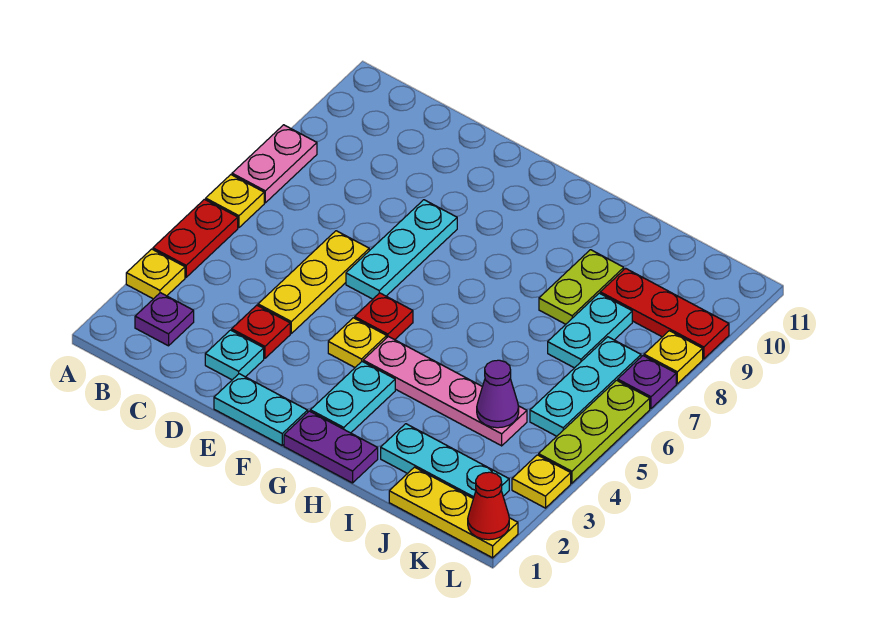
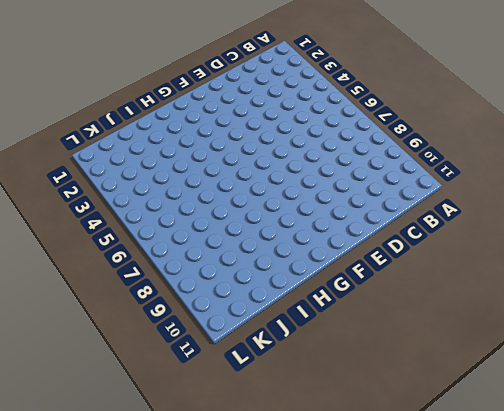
none -> yellow plate A3 level 1
none -> red plate A4:A5 level 1
none -> yellow plate A6 level 1

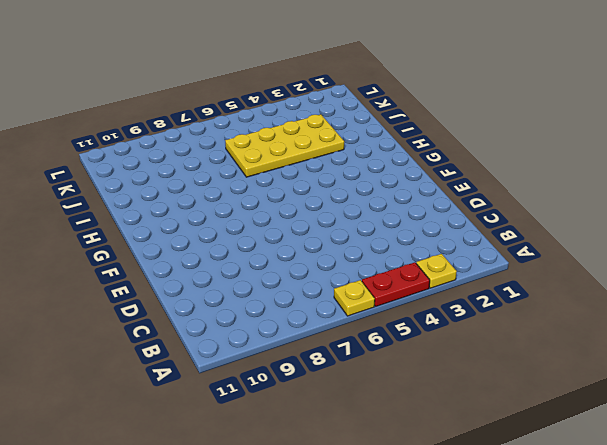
yellow plate I3:J6 level 1 -> pink plate G4:J4 level 1
none -> pink plate A7:A8 level 1
none -> purple plate B2 level 1
none -> cyan plate D2 level 1

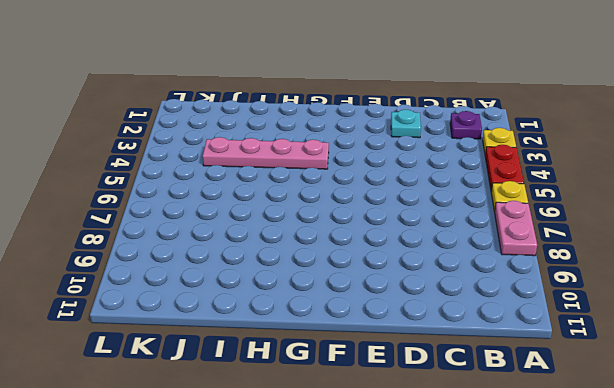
none -> red plate D3 level 1
none -> yellow plate D4:D6 level 1
none -> cyan plate E1:F1 level 1

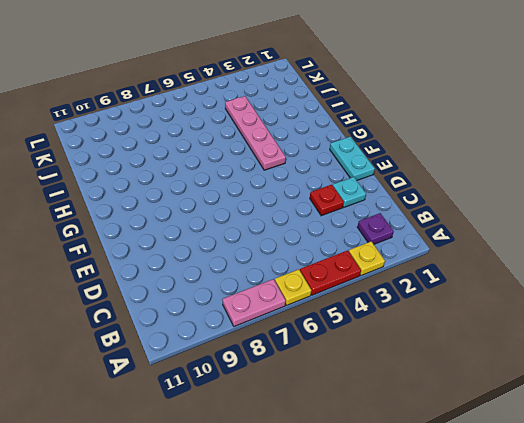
none -> yellow plate D4:D6 level 1
none -> cyan plate E6:E8 level 1
none -> yellow plate F4 level 1

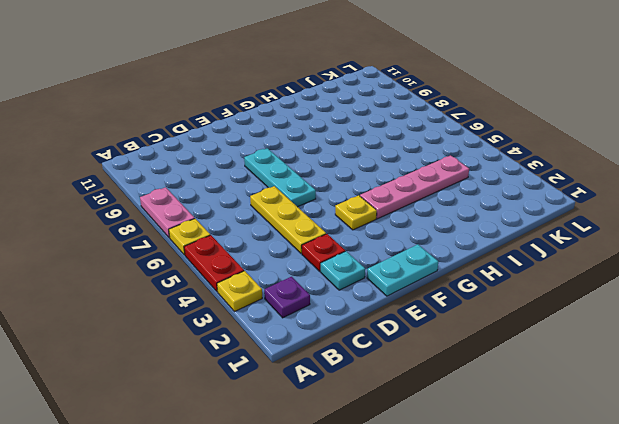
none -> red plate F5 level 1
none -> purple plate G1:H1 level 1
none -> cyan plate G2:G3 level 1

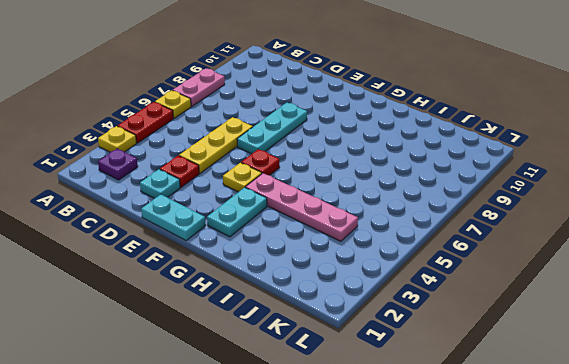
none -> purple plate G1:H1 level 1
none -> cyan plate I2:K2 level 1
none -> lime plate I8:I9 level 1

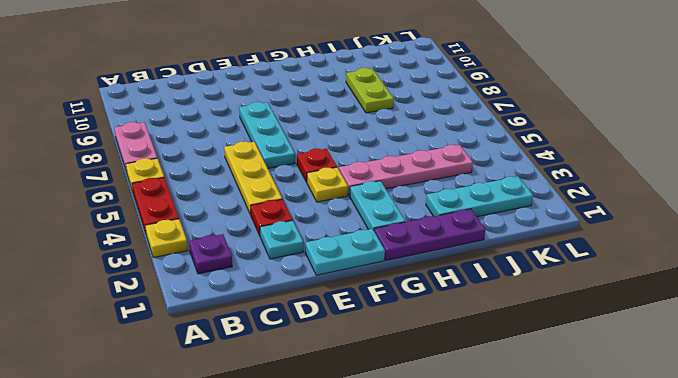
purple plate G1:I1 level 1 -> purple plate G1:H1 level 1
none -> yellow plate J1:L1 level 1
none -> cyan plate J7:J8 level 1
none -> red plate J9:L9 level 1

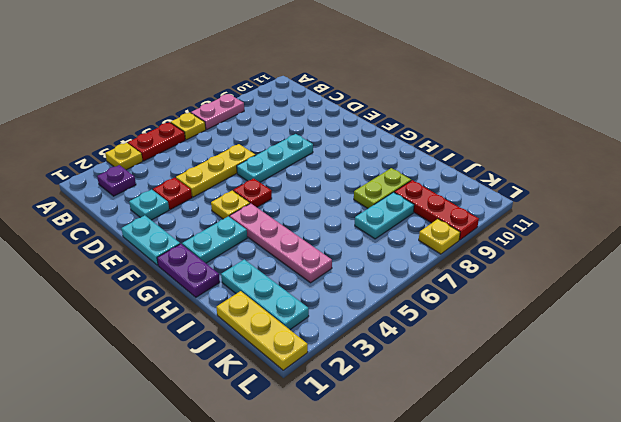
none -> cyan plate K5:K7 level 1
none -> yellow plate L3 level 1
none -> lime plate L4:L6 level 1

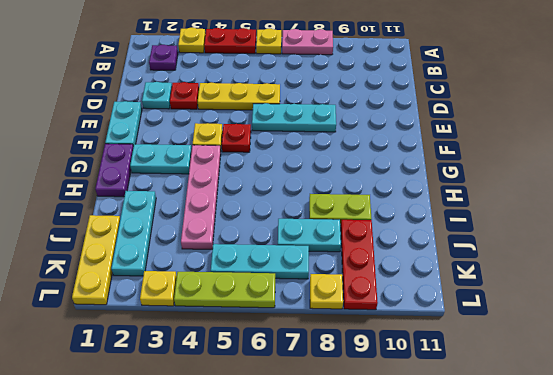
none -> purple plate L7 level 1
none -> purple cone J4 level 2
none -> red cone L1 level 2

